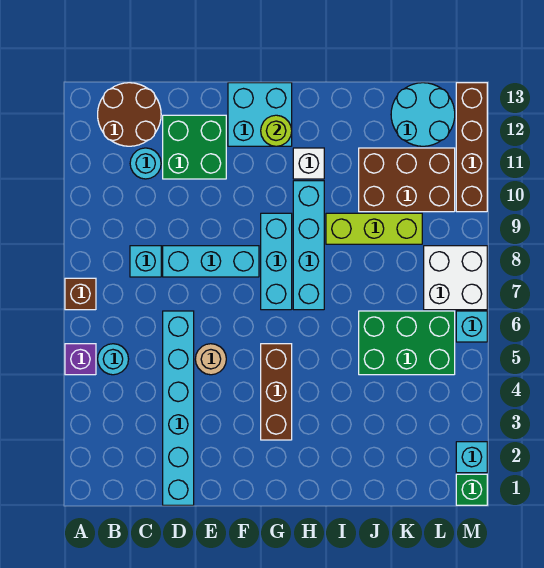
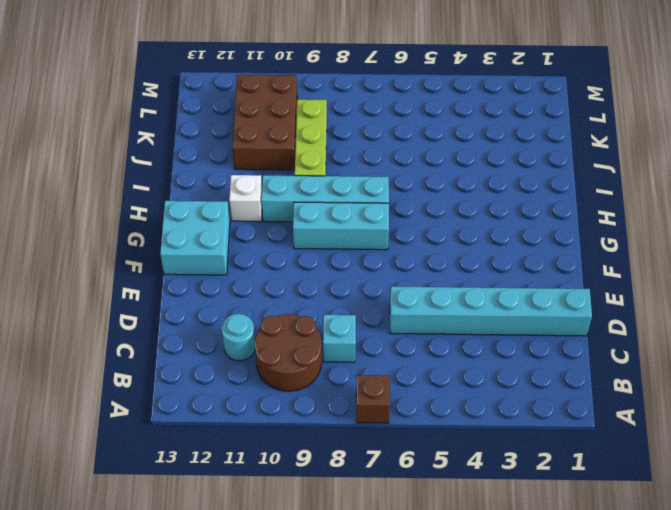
brown round brick B9:C10 level 1 -> brown round brick B12:C13 level 1
none -> purple brick A5 level 1
none -> cyan round brick B5 level 1
none -> cyan brick D8:F8 level 1

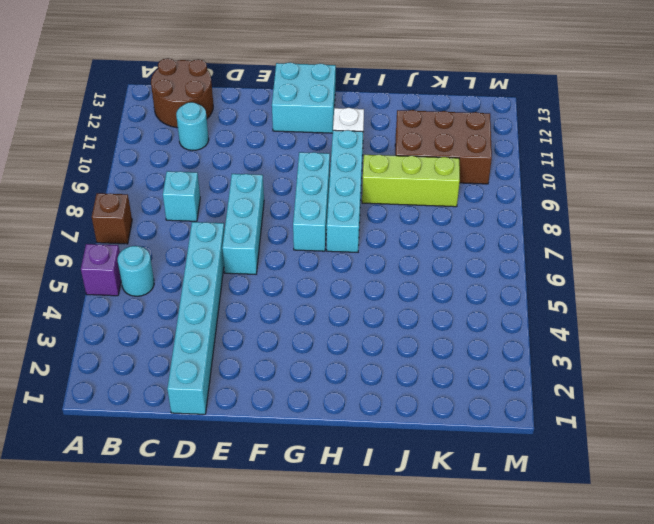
cyan brick E6:E8 level 1 -> cyan brick D8:F8 level 1
none -> green brick D11:E12 level 1
none -> tan round brick E5 level 1
none -> brown brick G3:G5 level 1

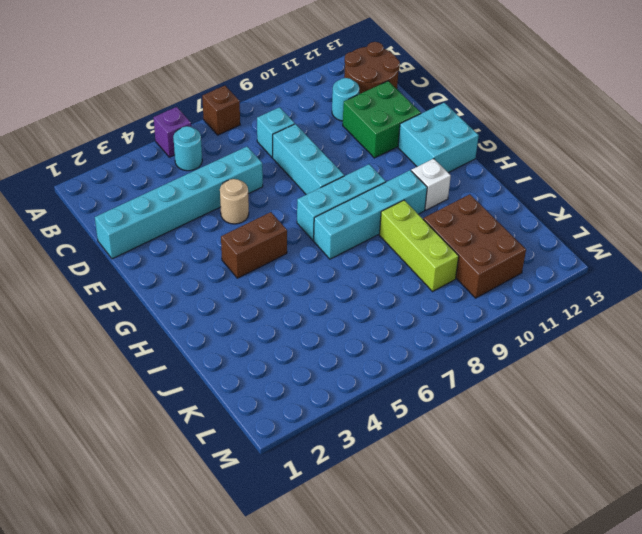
brown brick G4:G5 level 1 -> brown brick G3:G5 level 1
none -> green brick J5:L6 level 1
none -> cyan round brick K12:L13 level 1
none -> white brick L7:M8 level 1

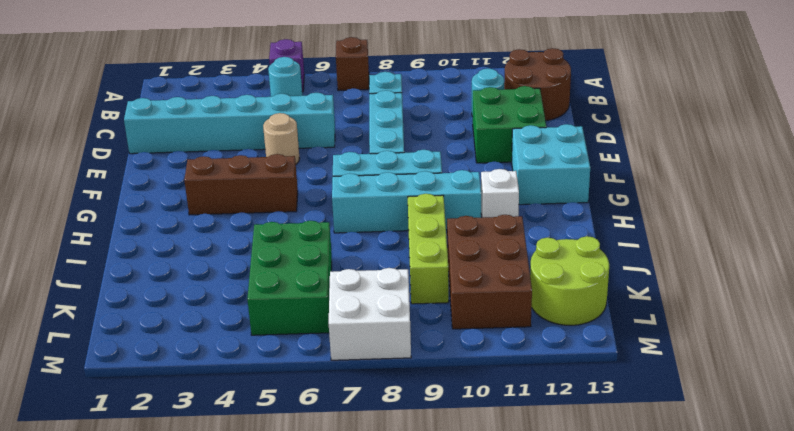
lime round brick K12:L13 level 1 -> cyan round brick K12:L13 level 1
none -> green brick M1 level 1
none -> cyan brick M2 level 1
none -> cyan brick M6 level 1

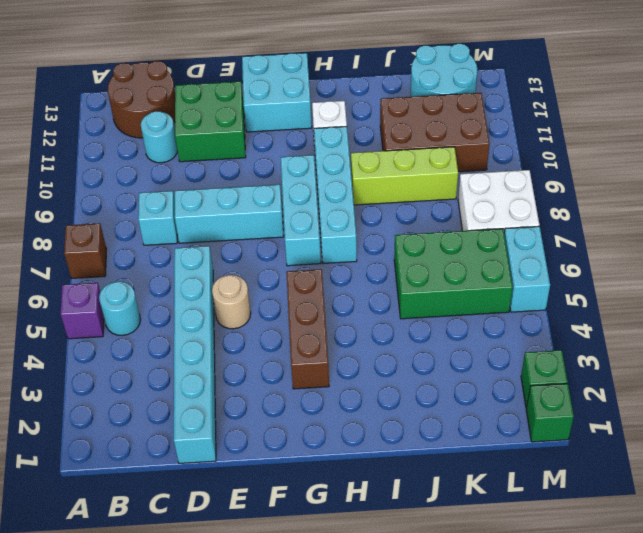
green brick M2 level 1 -> cyan brick M2 level 1
cyan brick M5:M6 level 1 -> cyan brick M6 level 1
none -> brown brick M10:M13 level 1
none -> lime round brick G12 level 2

